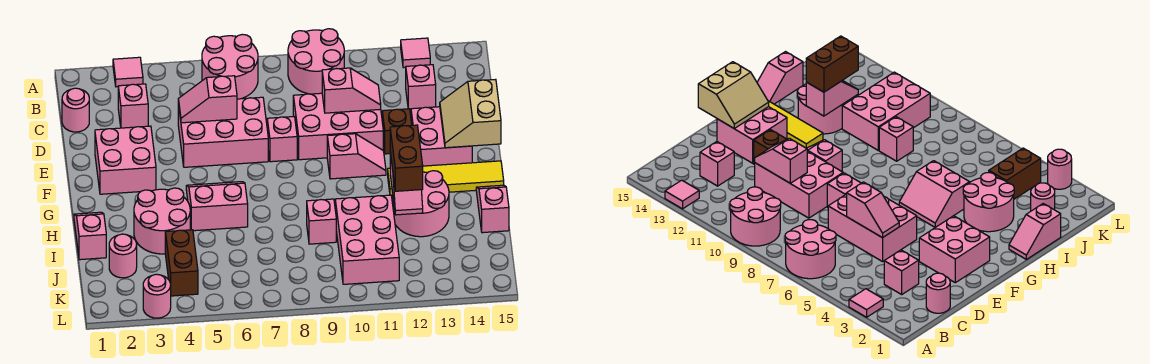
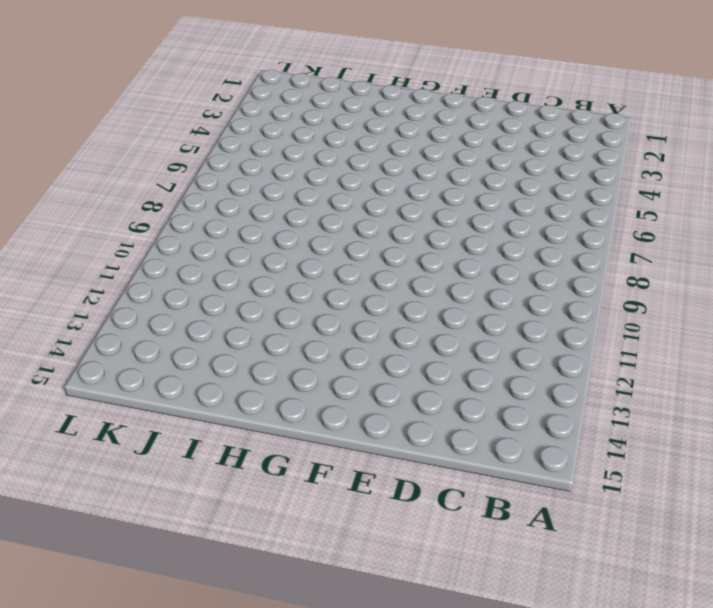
none -> pink tile A3 level 1
none -> pink round brick A6:B7 level 1
none -> pink round brick A9:B10 level 1
none -> pink tile A13 level 1

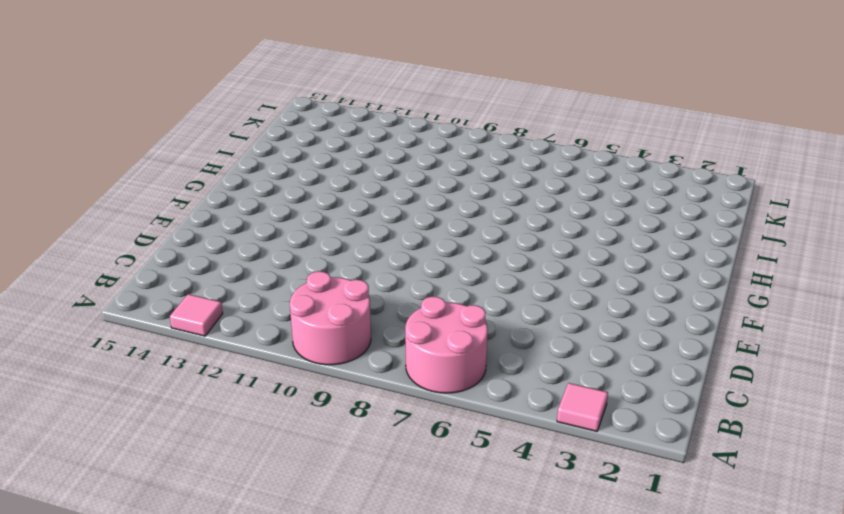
none -> pink round brick C1 level 1
none -> pink brick C3 level 1
none -> pink brick C13 level 1
none -> pink brick D5:E7 level 1

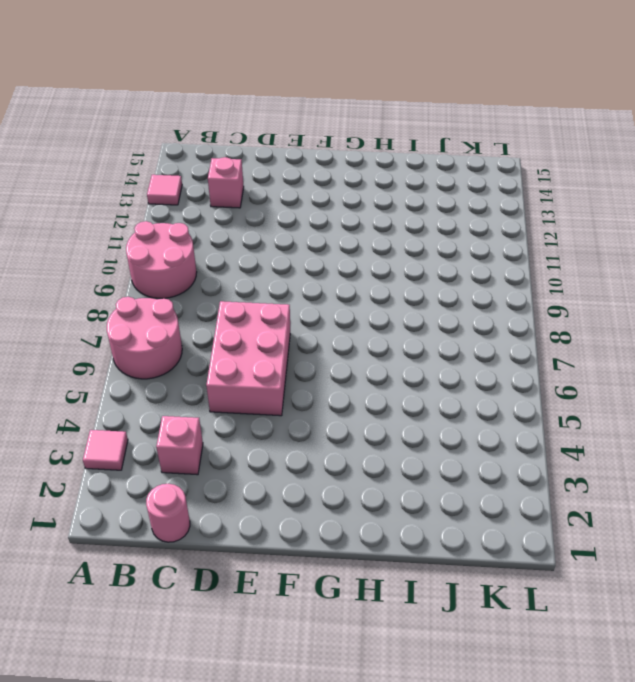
none -> pink brick D9:E11 level 1
none -> pink brick E2:F3 level 1
none -> pink brick E8 level 1
none -> brown brick E12 level 1

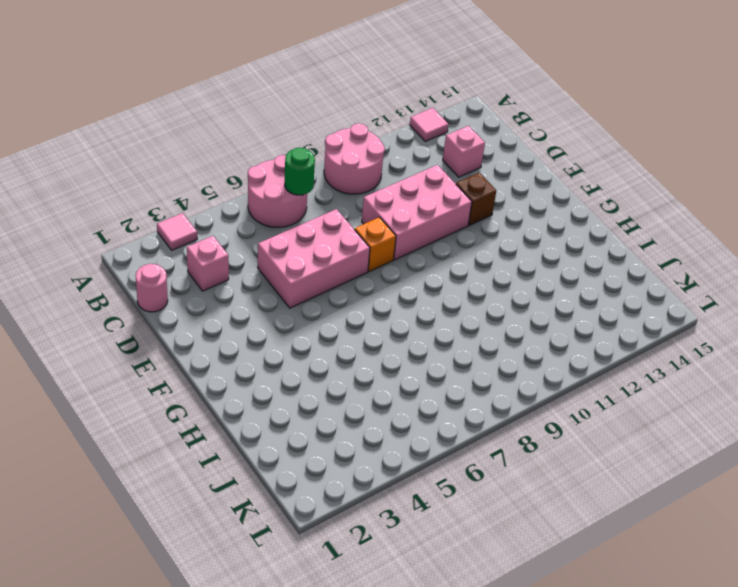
green round brick B7 level 2 -> none
orange brick E8 level 1 -> pink brick E8 level 1
none -> pink brick E2:F3 level 1
none -> pink brick E13:F14 level 1
none -> pink slope F10:F11 level 1 top 10
none -> pink slope G5:H6 level 1 top H

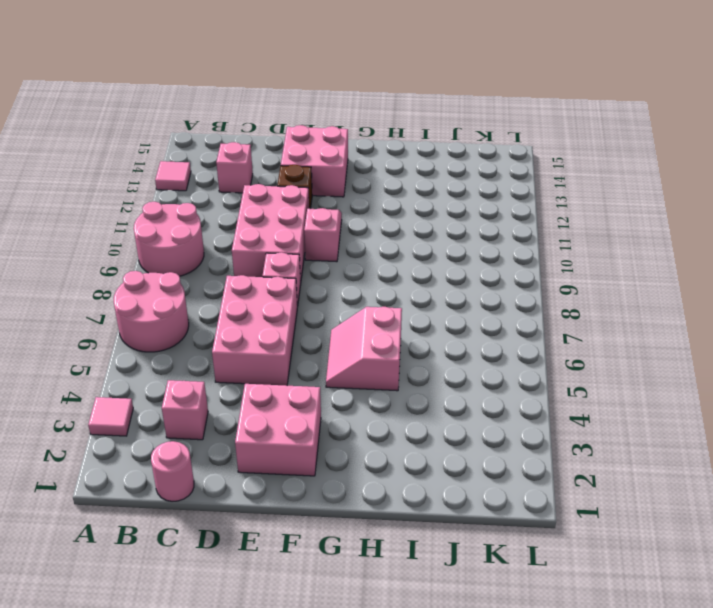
none -> yellow tile G12:G15 level 1
none -> pink slope H1:I1 level 1 top I
none -> pink round brick H3:I4 level 1
none -> pink round brick H12:I13 level 1

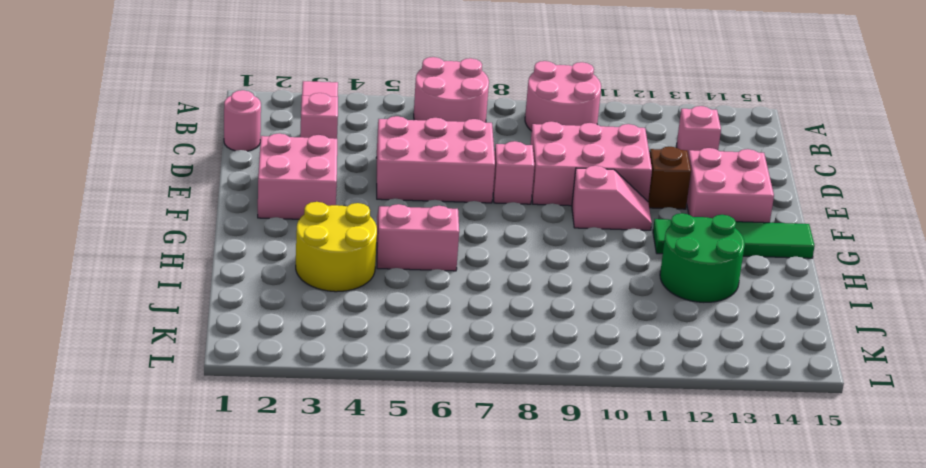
green tile G12:G15 level 1 -> yellow tile G12:G15 level 1
yellow round brick H3:I4 level 1 -> pink round brick H3:I4 level 1
green round brick H12:I13 level 1 -> pink round brick H12:I13 level 1
none -> pink tile A13 level 1
none -> pink slope H1:I1 level 1 top I
none -> pink slope H15:I15 level 1 top I
none -> pink brick I9 level 1

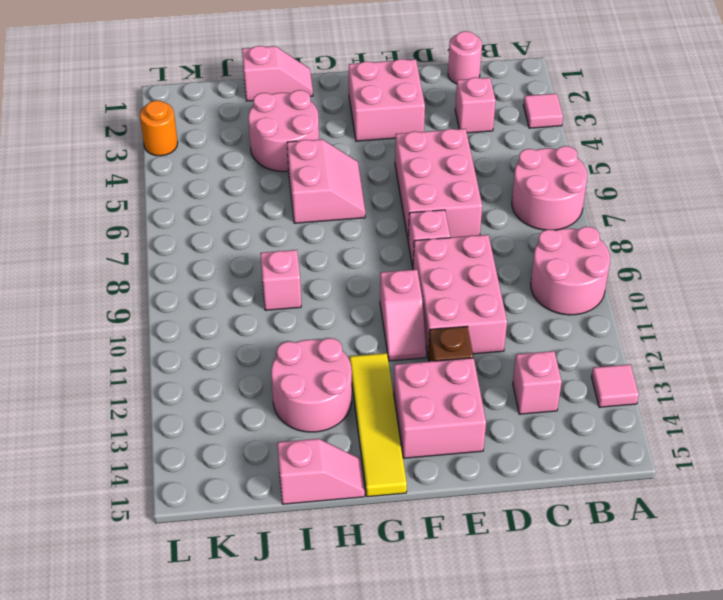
orange round brick L3 level 1 -> pink round brick L3 level 1
none -> pink brick I10:K11 level 1
none -> pink round brick J2 level 1
none -> brown brick J4:K4 level 1
none -> pink slope D5:D6 level 2 top 6

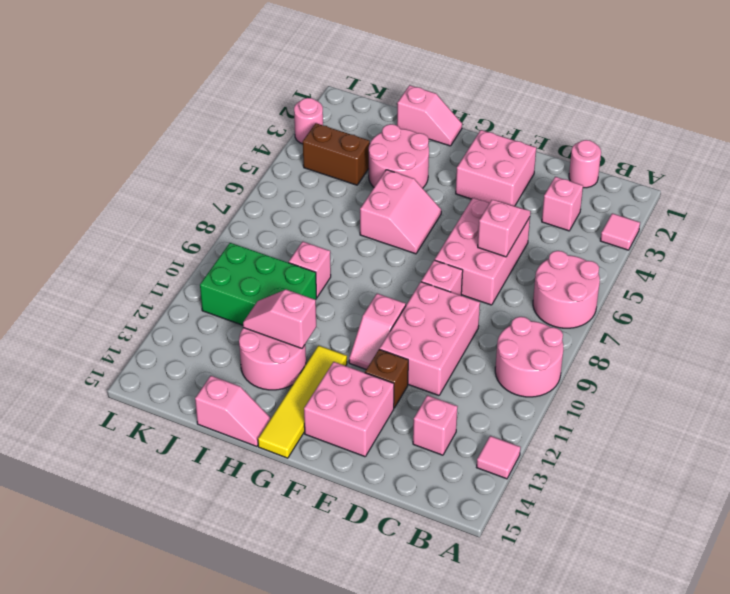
green brick I10:K11 level 1 -> pink brick I10:K11 level 1
none -> pink round brick J2 level 1
none -> pink slope D10:D11 level 2 top 10
none -> tan slope E14:F15 level 2 top 15
none -> brown brick H12:I12 level 3

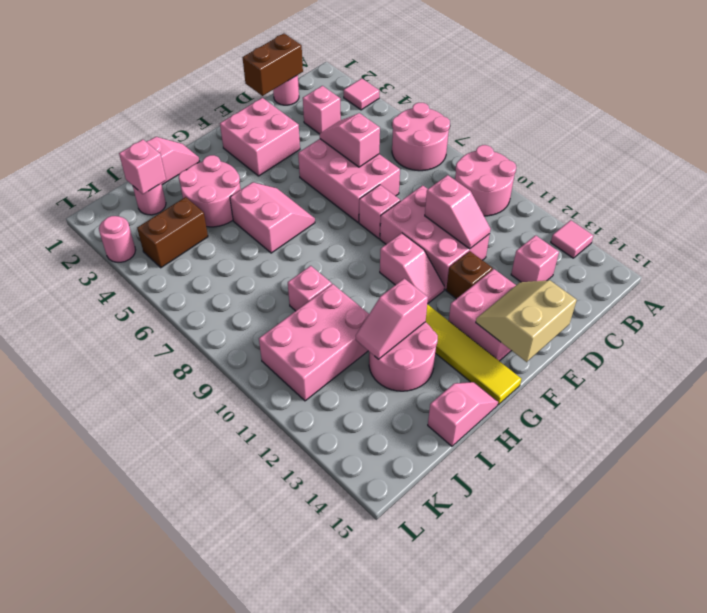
brown brick C1:D1 level 2 -> brown brick H12:I12 level 3
pink brick J2 level 2 -> none

